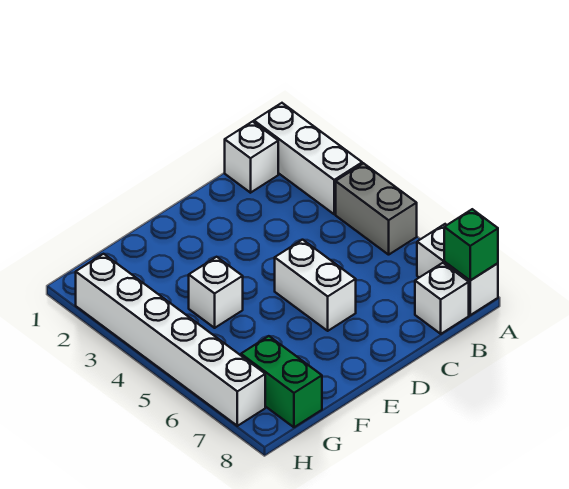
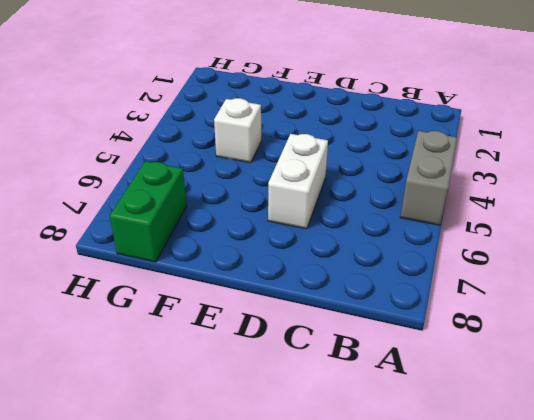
none -> white brick A1:A3 level 1
none -> white brick A7:A8 level 1

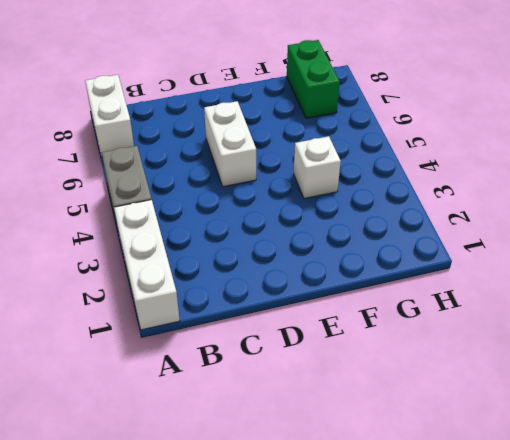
none -> white brick B1 level 1
none -> white brick B8 level 1

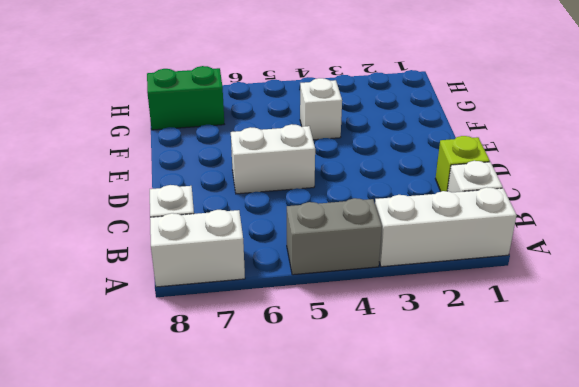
lime brick C1 level 1 -> none
none -> white brick H2:H7 level 1
none -> green brick A8 level 2

